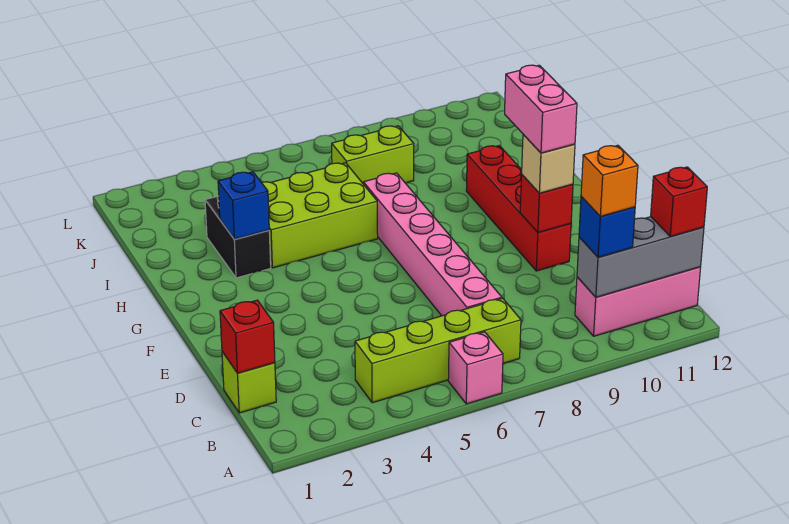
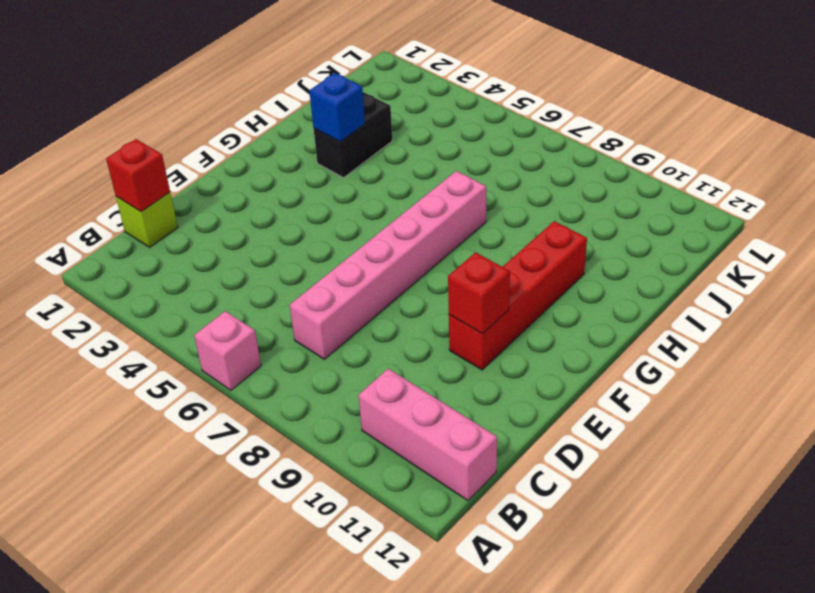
none -> lime brick B4:B7 level 1
none -> lime brick H4:I6 level 1
none -> lime brick J7:J8 level 1

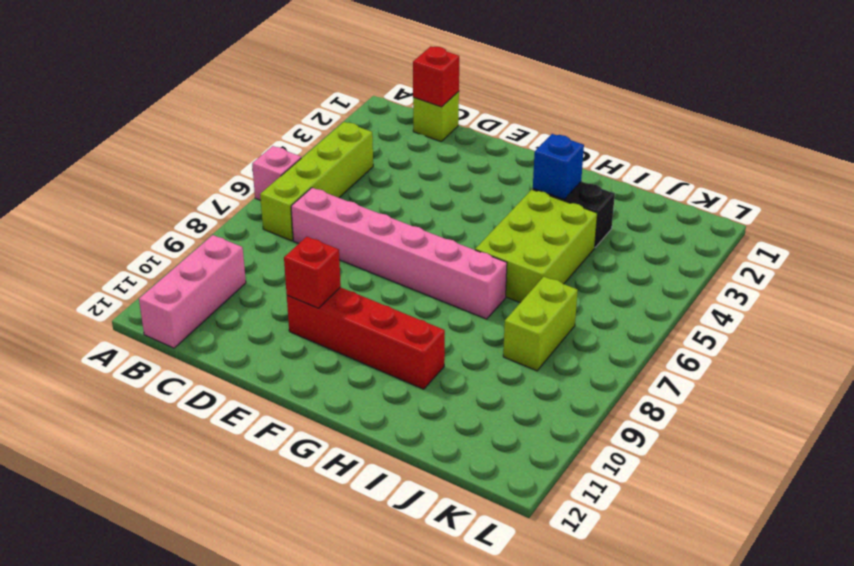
none -> grey brick B10:B12 level 2
none -> blue brick B10 level 3
none -> red brick B12 level 3

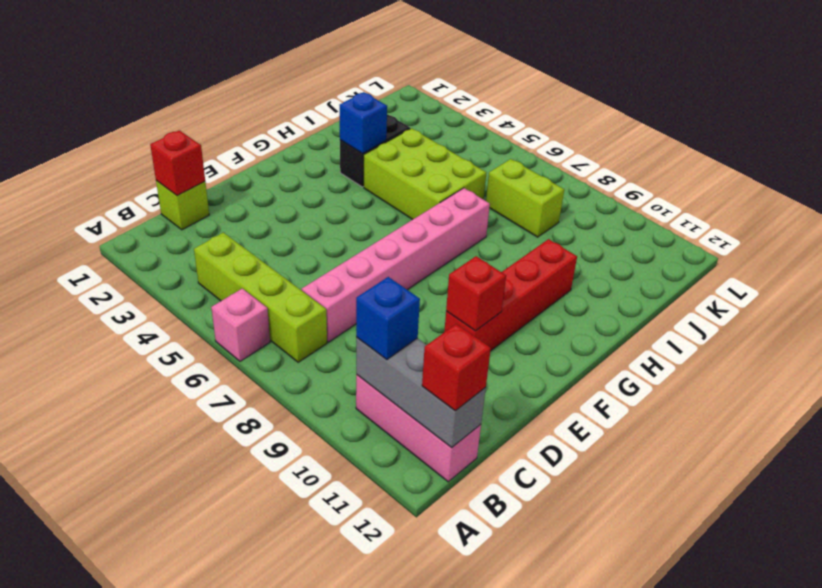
none -> tan brick E10 level 3
none -> orange brick B10 level 4
none -> pink brick E10:F10 level 4

